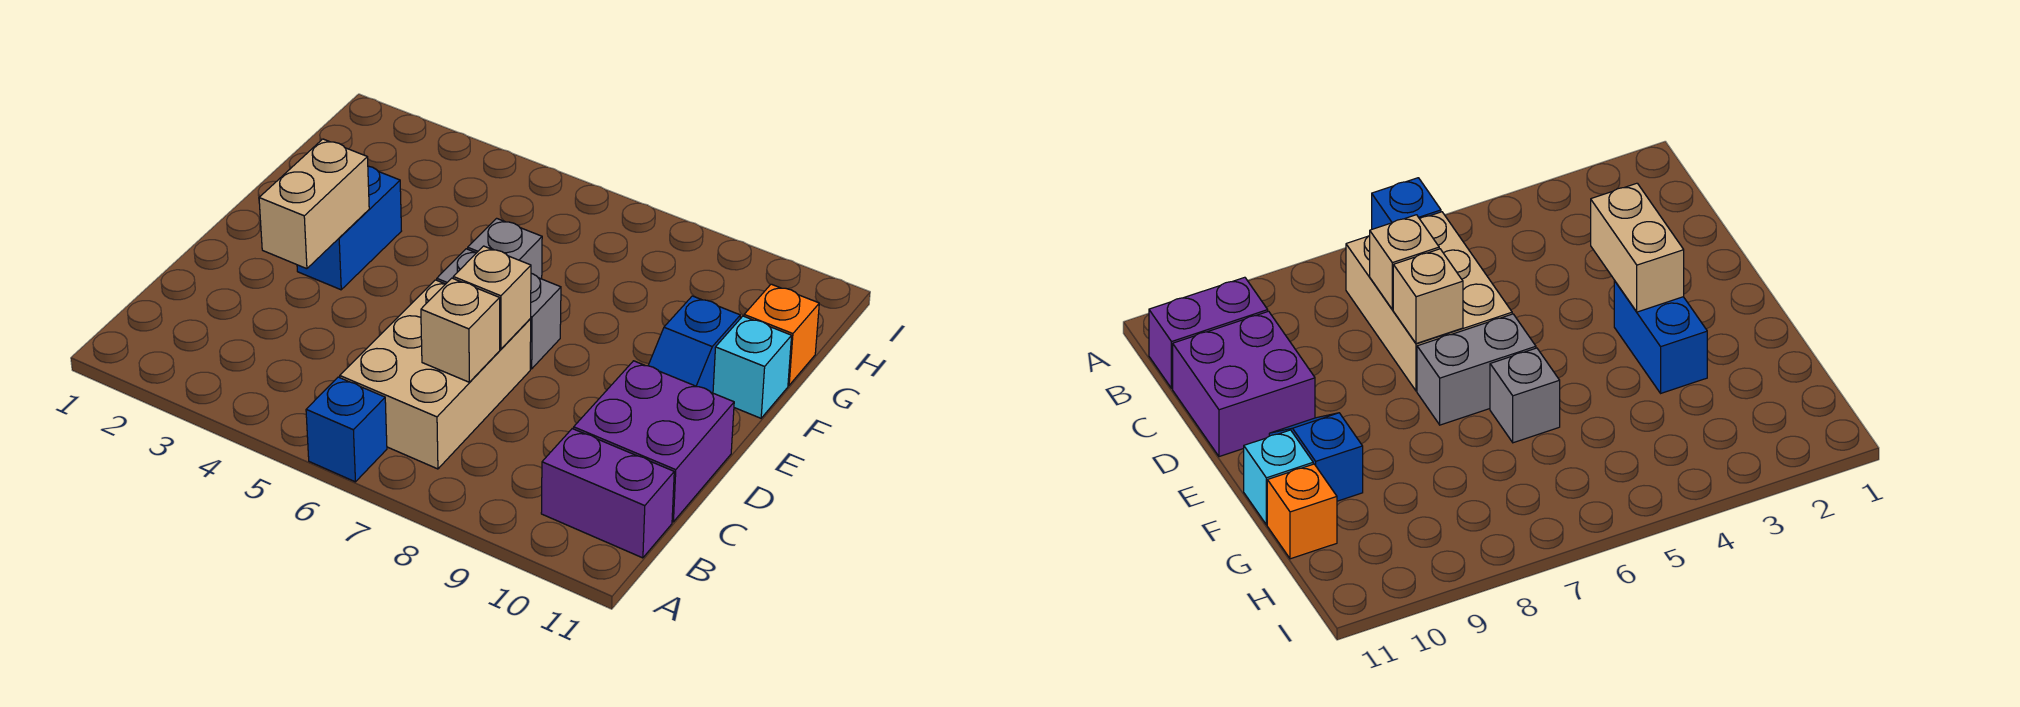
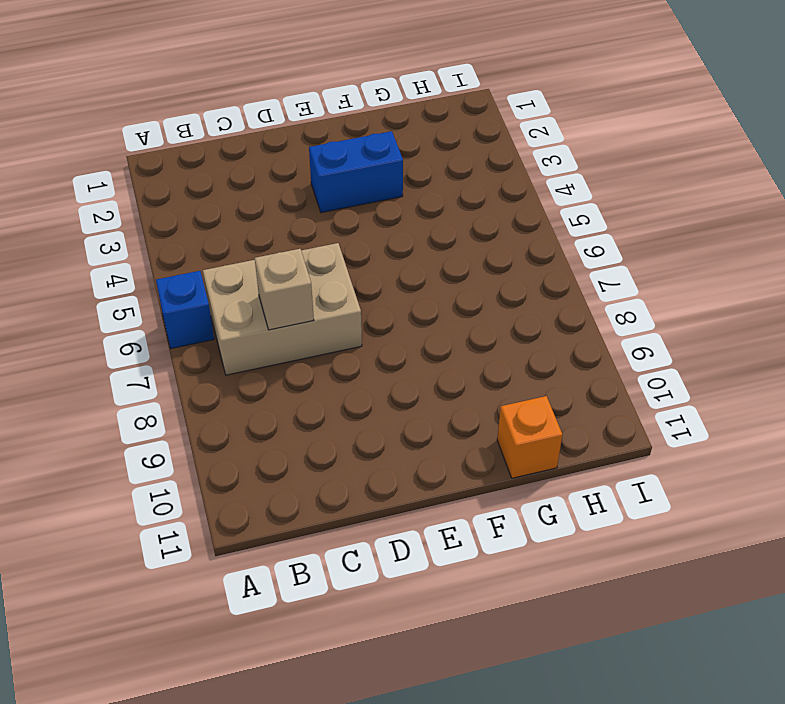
none -> purple brick B10:B11 level 1
none -> purple brick C10:D11 level 1
none -> grey brick E6:E7 level 1

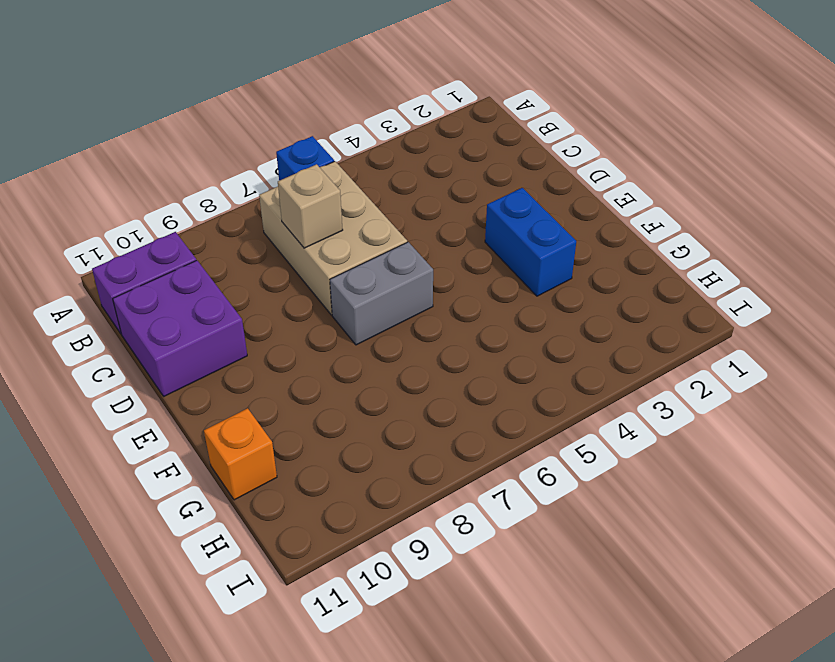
none -> blue slope E10:F10 level 1 top F
none -> grey brick F6 level 1
none -> cyan brick F11 level 1

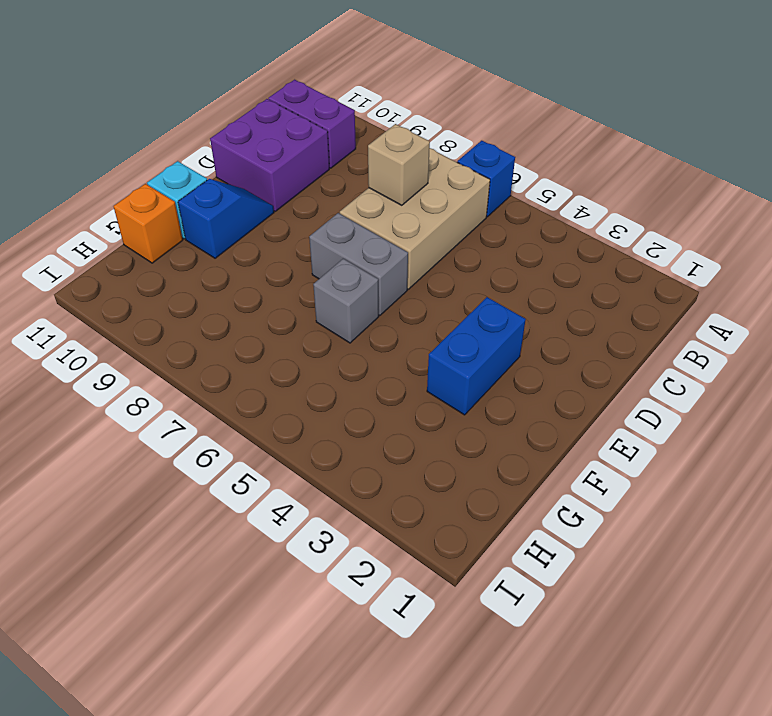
none -> tan brick D3:E3 level 2
none -> tan brick D7 level 2

